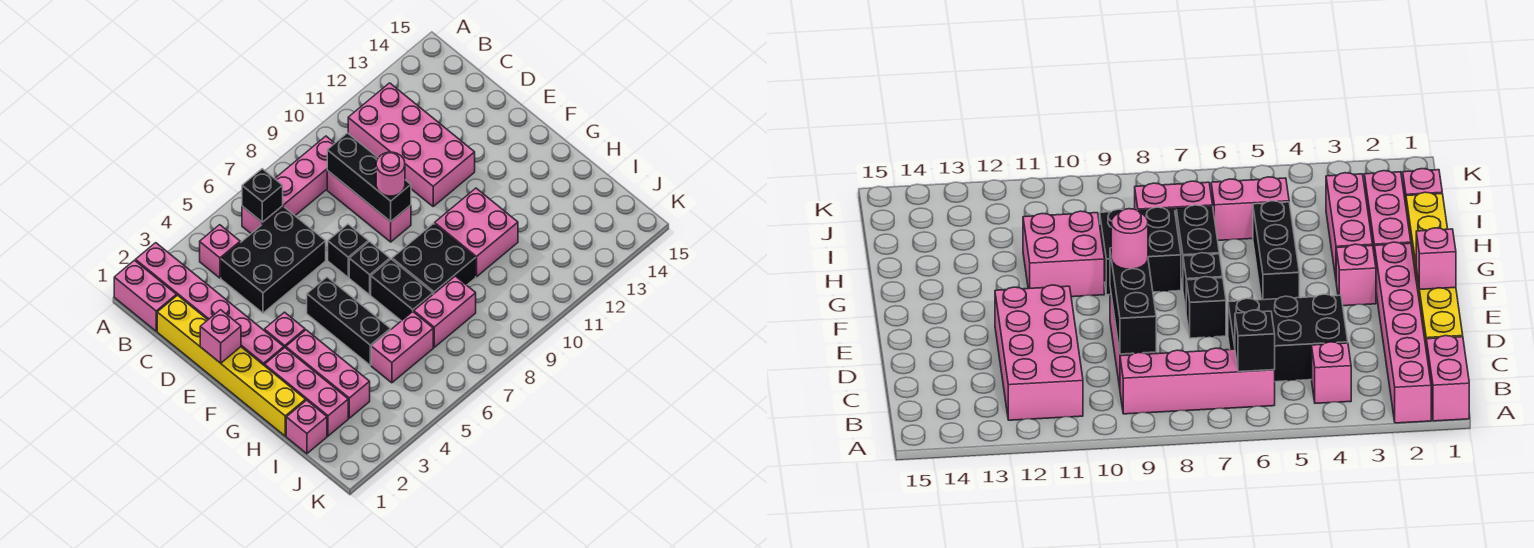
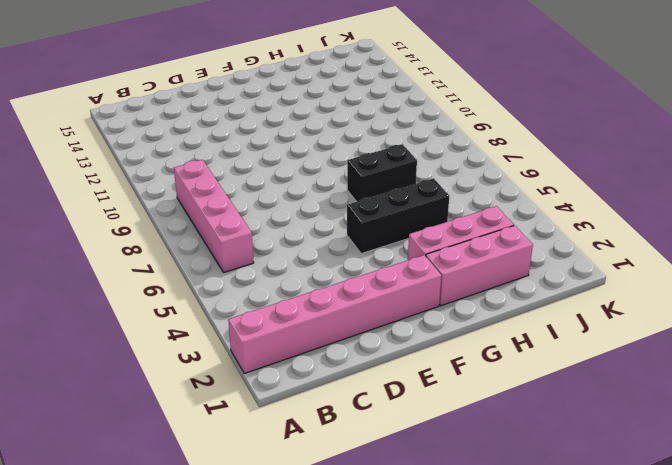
none -> pink brick A1:B1 level 1
none -> pink brick B4 level 1
none -> pink brick B11:E12 level 1

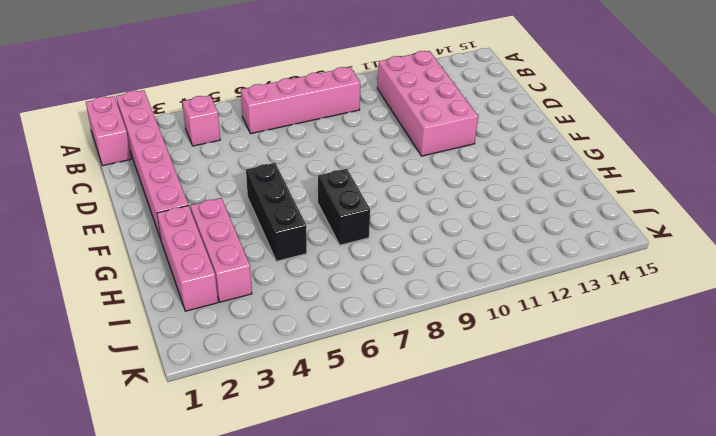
none -> yellow brick C1:H1 level 1
none -> black brick C4:D6 level 1
none -> pink brick C9:E9 level 1

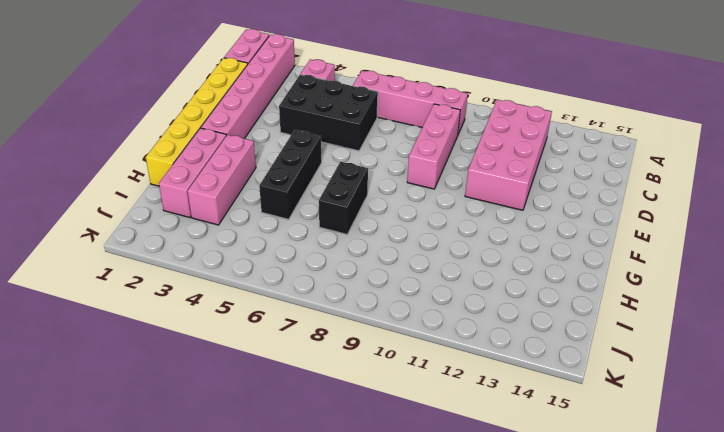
none -> black brick E7 level 1
none -> pink brick F3 level 1
none -> black brick F7 level 1

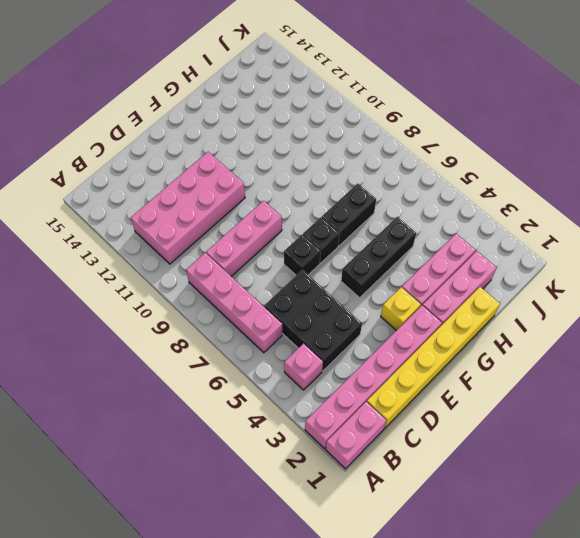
yellow brick F3 level 1 -> pink brick F3 level 1
none -> black brick G8:H9 level 1
none -> pink brick G10:H11 level 1
none -> pink brick I1 level 1

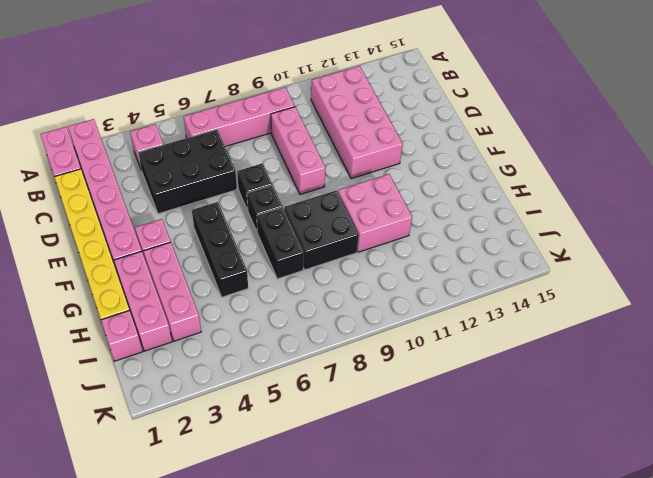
none -> pink brick I5:I6 level 1
none -> pink brick I7:I8 level 1
none -> black brick B6 level 2

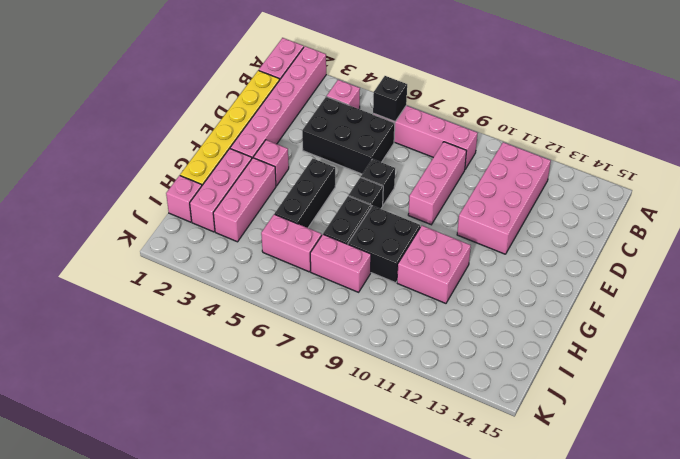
none -> black brick C9:E9 level 2
none -> pink brick E1 level 2
none -> pink round brick E9 level 3

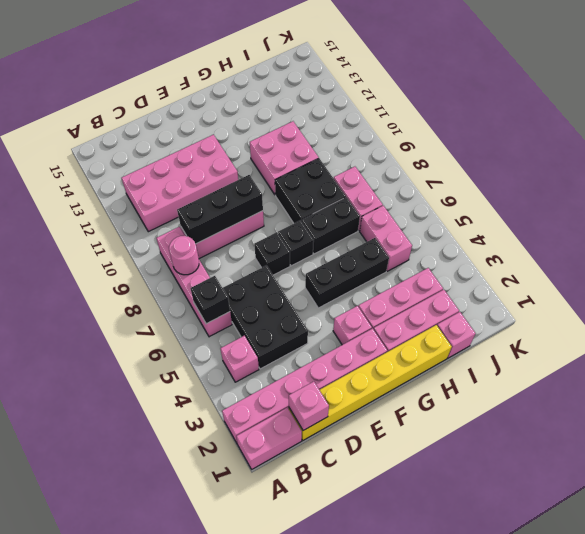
pink round brick B8 level 2 -> pink round brick E9 level 3
pink brick C1 level 2 -> pink brick E1 level 2

